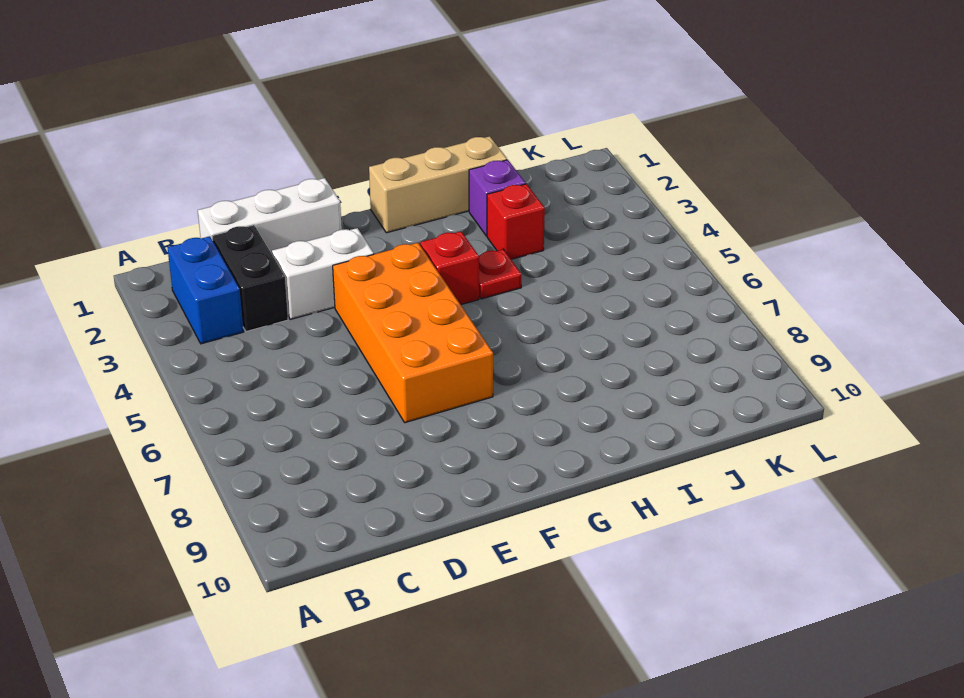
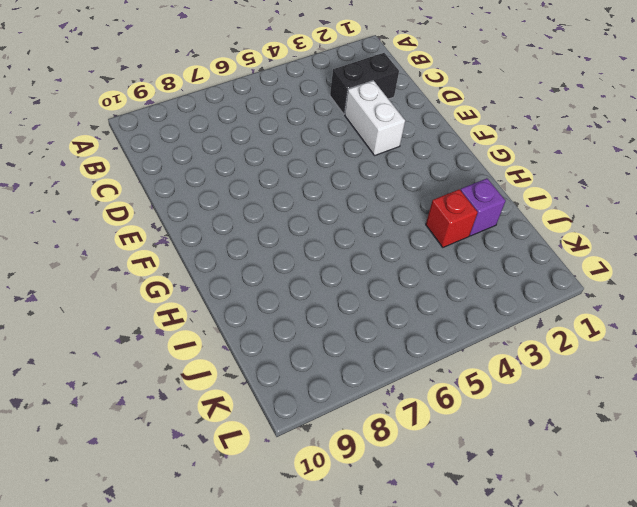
none -> blue brick B2:B3 level 1
none -> white brick C1:E1 level 1

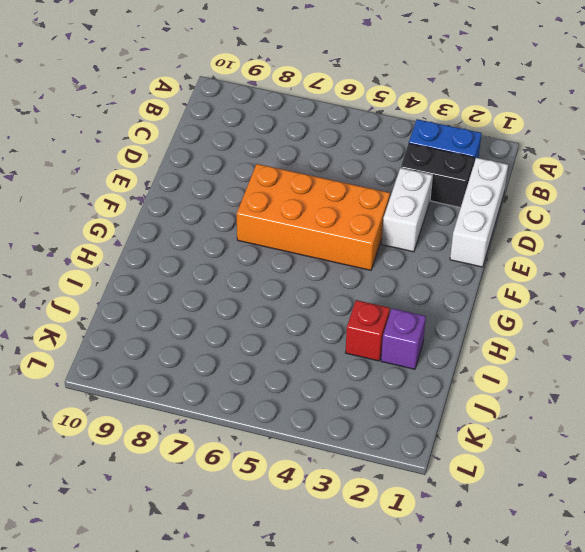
none -> tan brick G1:I1 level 1
none -> red brick G4 level 1

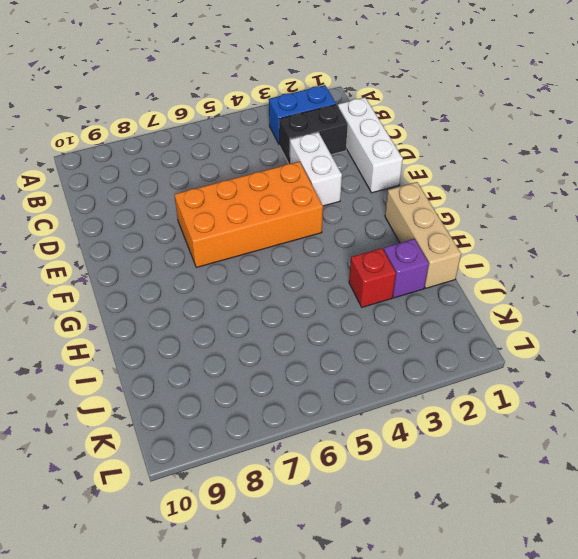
none -> red brick G4 level 1
none -> red plate H4 level 1

